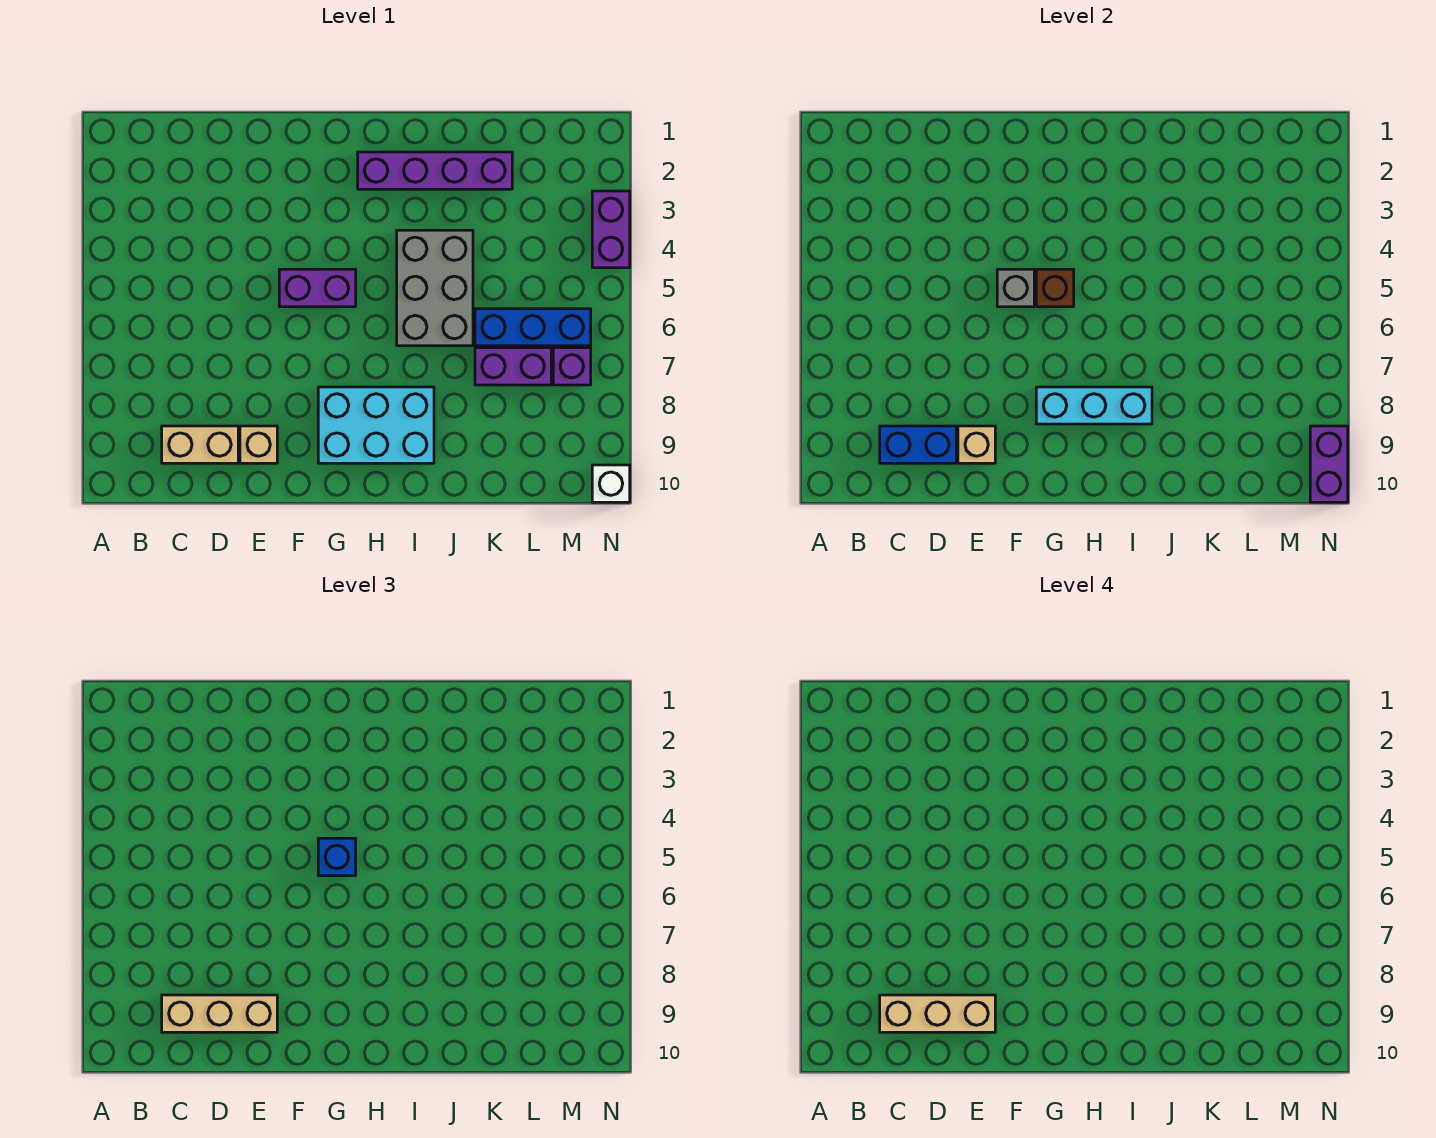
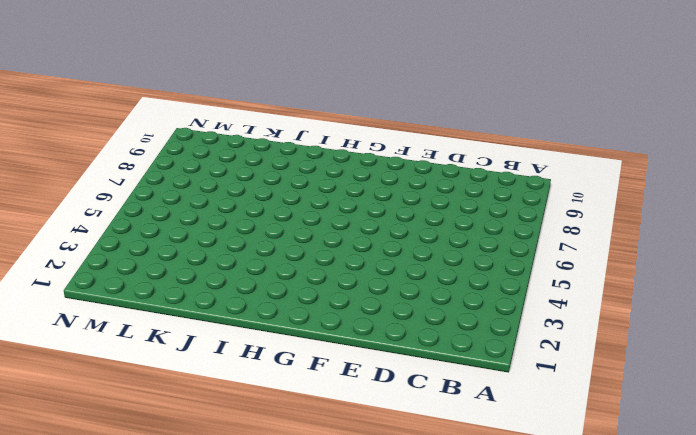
none -> tan brick C9:D9 level 1
none -> tan brick E9 level 1
none -> purple brick F5:G5 level 1

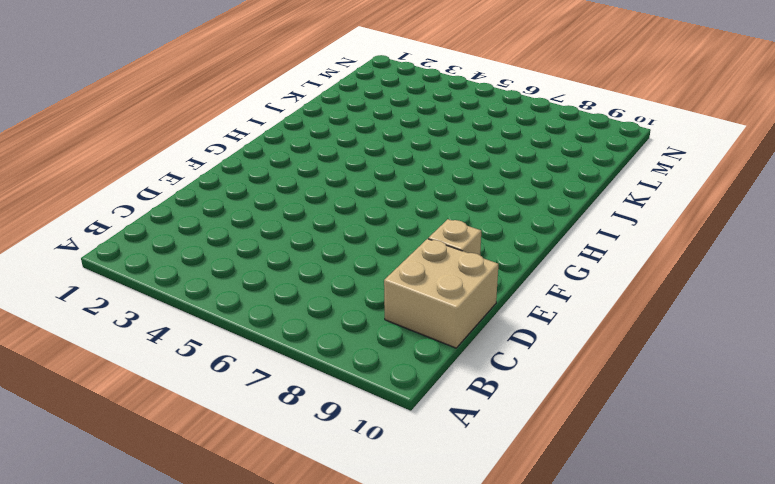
tan brick C9:D10 level 1 -> tan brick C9:D9 level 1
none -> purple brick F5:G5 level 1
none -> cyan brick G8:I9 level 1
none -> purple brick H2:K2 level 1

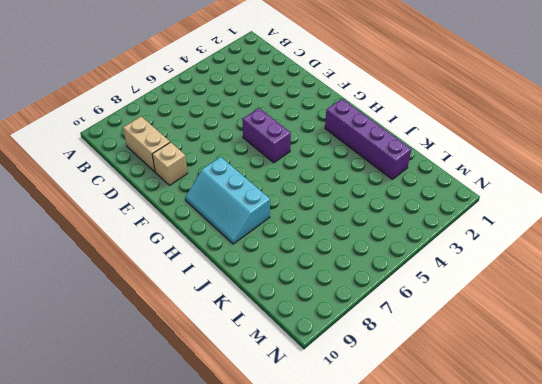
cyan slope G8:I9 level 1 top 8 -> cyan brick G8:I9 level 1
none -> grey brick I4:J6 level 1
none -> blue brick K6:M6 level 1
none -> purple brick K7:L7 level 1

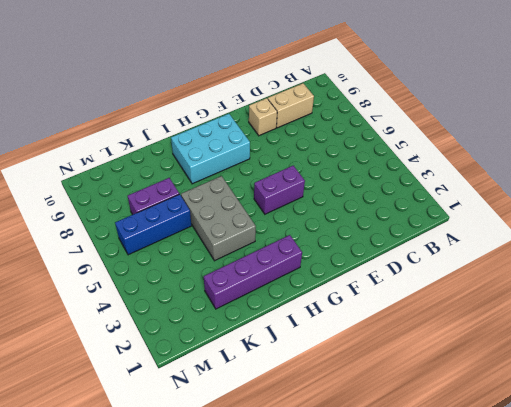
none -> purple brick M7 level 1
none -> purple brick N3:N4 level 1
none -> white brick N10 level 1

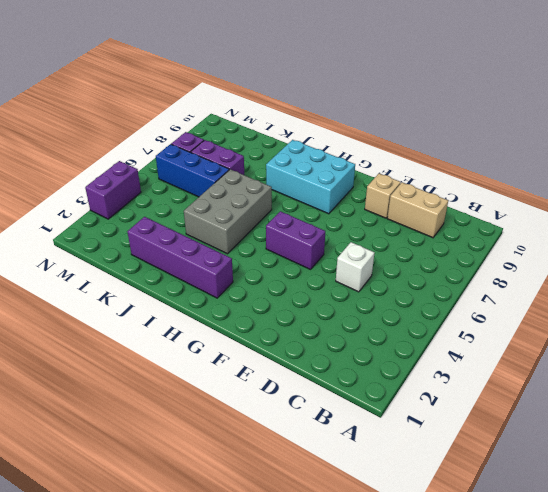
white brick D5 level 1 -> white brick N10 level 1
none -> blue brick C9:D9 level 2
none -> tan brick E9 level 2
none -> grey brick F5 level 2

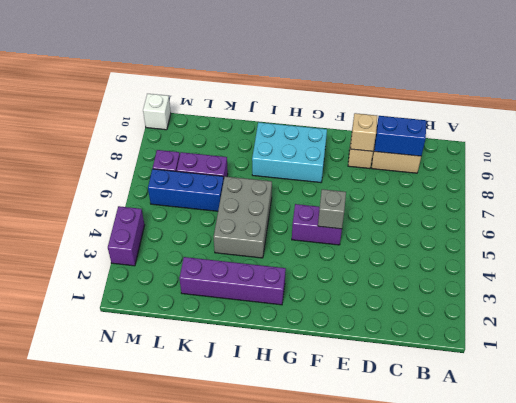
none -> brown brick G5 level 2
none -> cyan brick G8:I8 level 2
none -> purple brick N9:N10 level 2

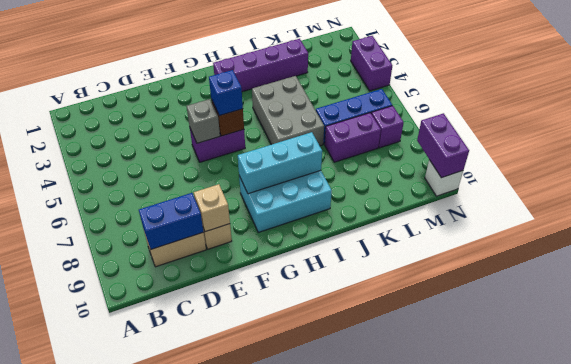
none -> tan brick C9:E9 level 3
none -> tan brick C9:E9 level 4

